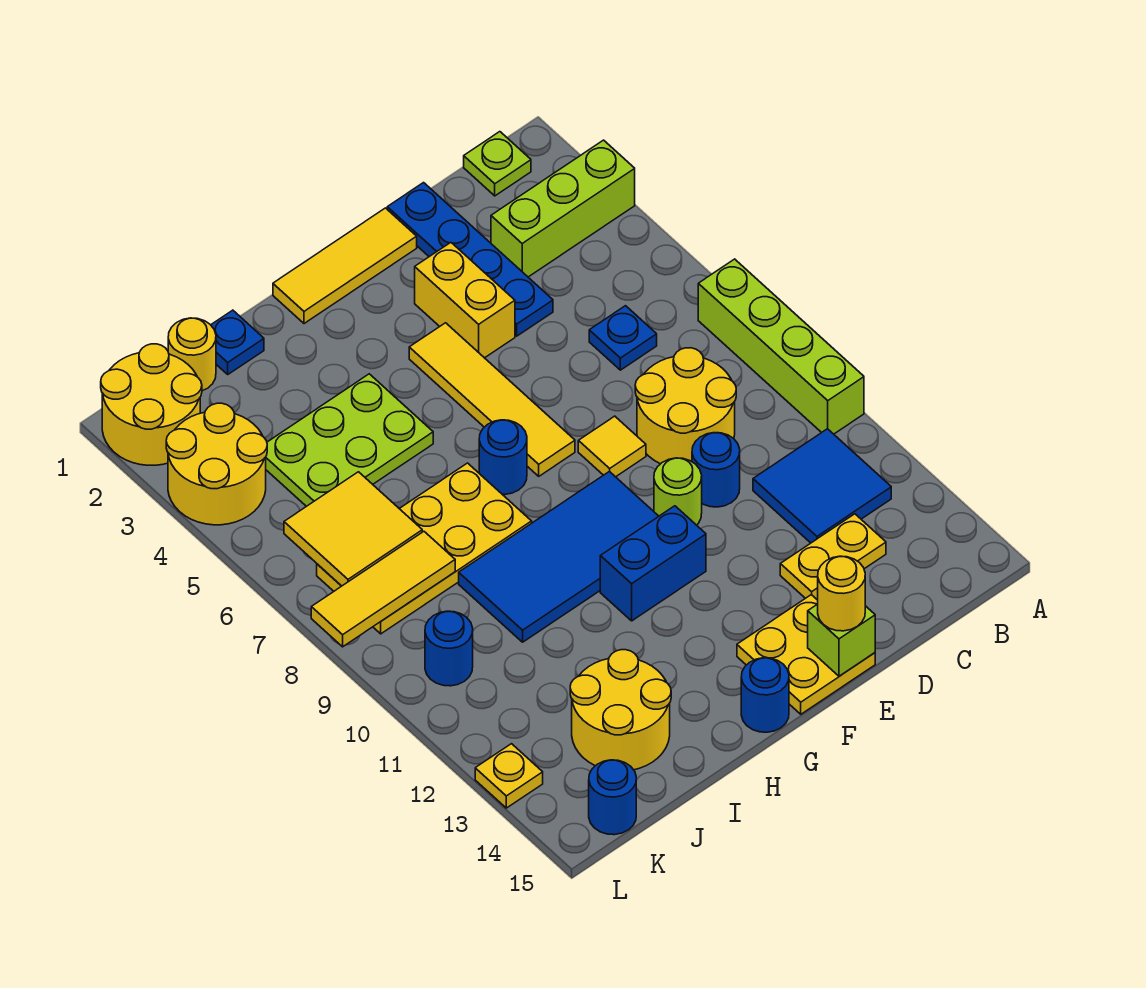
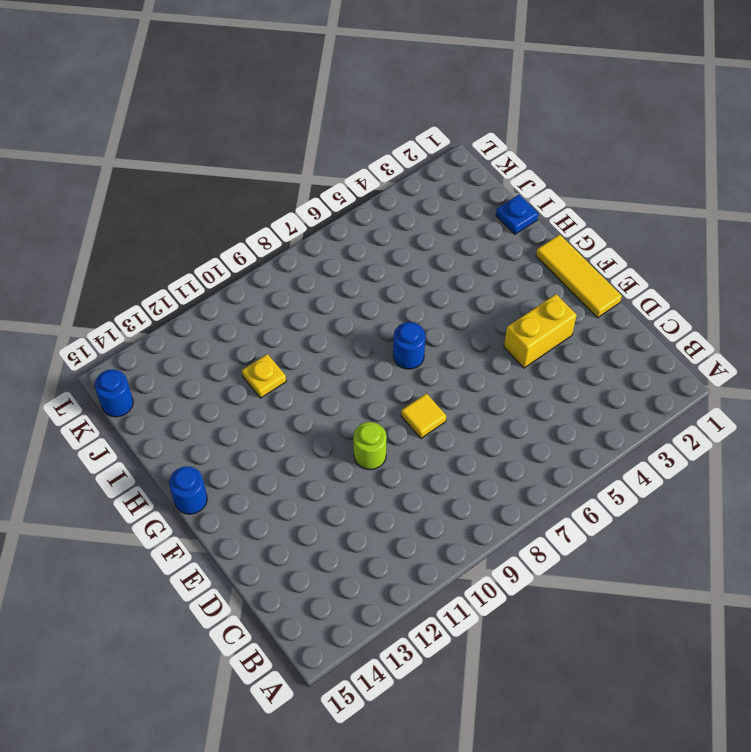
yellow plate I11 level 1 -> yellow plate L13 level 1
none -> lime brick A3:C3 level 1
none -> lime brick A7:A10 level 1
none -> lime plate B1 level 1
none -> blue tile B11:C12 level 1

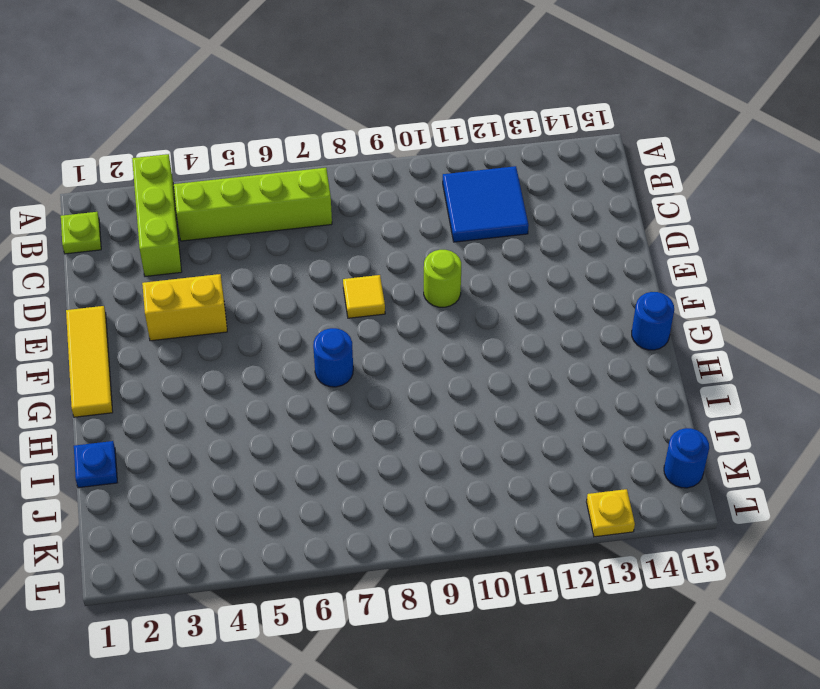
lime brick B4:B7 level 1 -> lime brick A7:A10 level 1
none -> blue plate C6 level 1
none -> yellow round brick C8:D9 level 1
none -> yellow plate C13:D13 level 1
none -> blue plate D1:D4 level 1

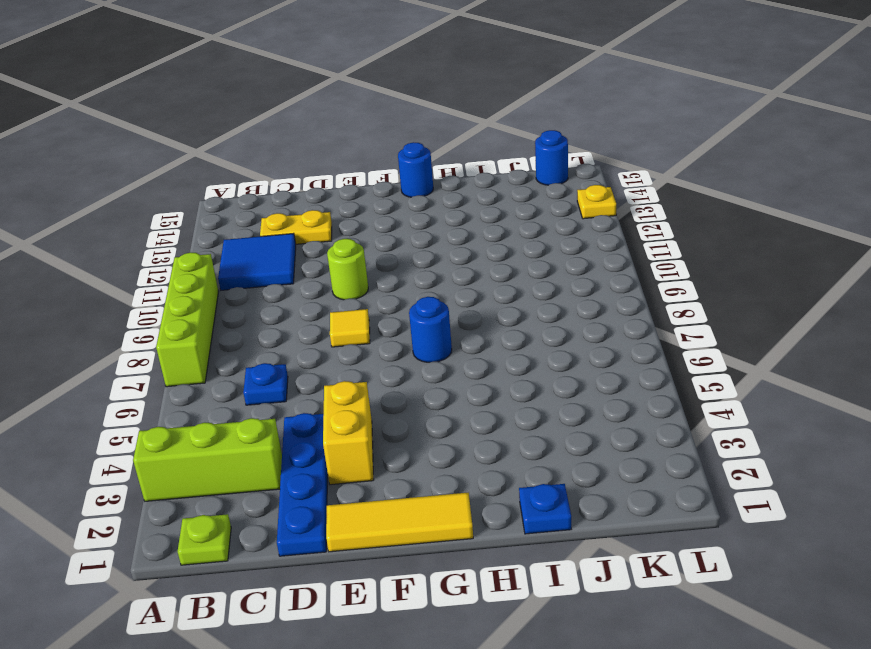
none -> yellow round brick C8:D9 level 1
none -> blue round brick D10 level 1
none -> yellow plate E14:F15 level 1
none -> yellow tile F4:F7 level 1

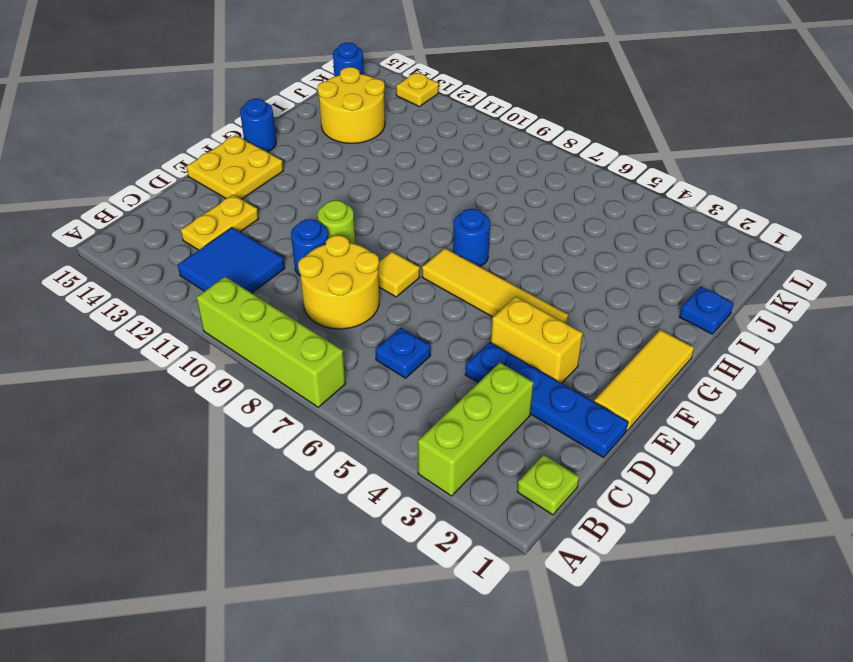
none -> blue tile F9:I10 level 1
none -> blue brick F11:G11 level 1
none -> lime plate H4:J5 level 1
none -> yellow plate H7:K8 level 1

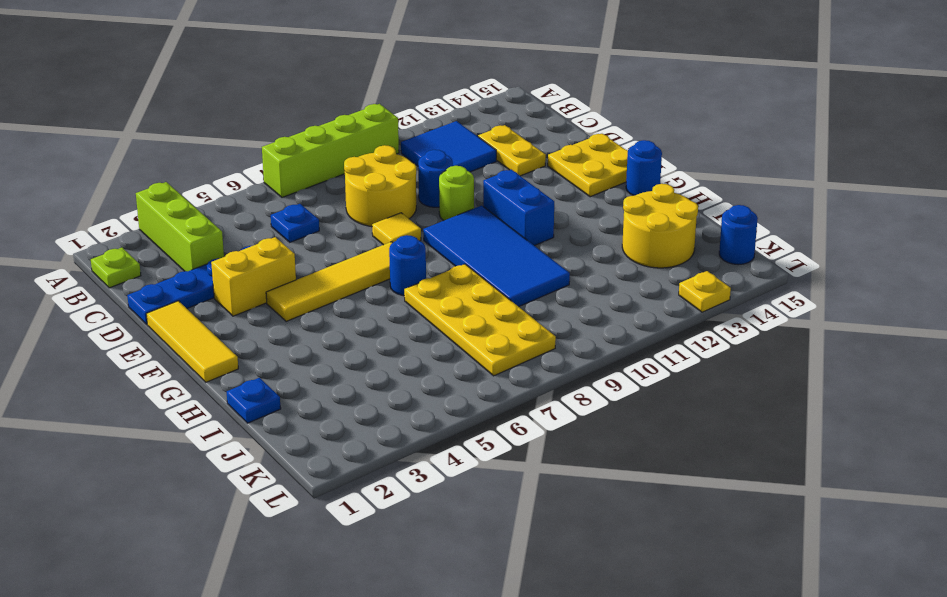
none -> lime plate H4:J5 level 1
none -> yellow round brick J1 level 1
none -> yellow round brick K1:L2 level 1
none -> yellow round brick K3:L4 level 1

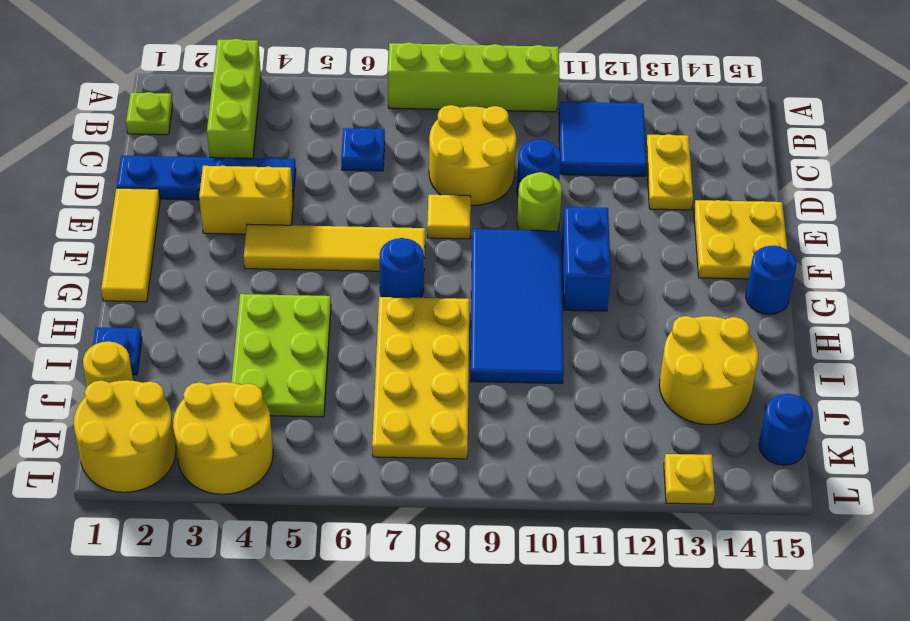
none -> blue round brick K10 level 1
none -> lime brick E15 level 2
none -> yellow tile J6:K7 level 2
none -> yellow tile J8:L8 level 2

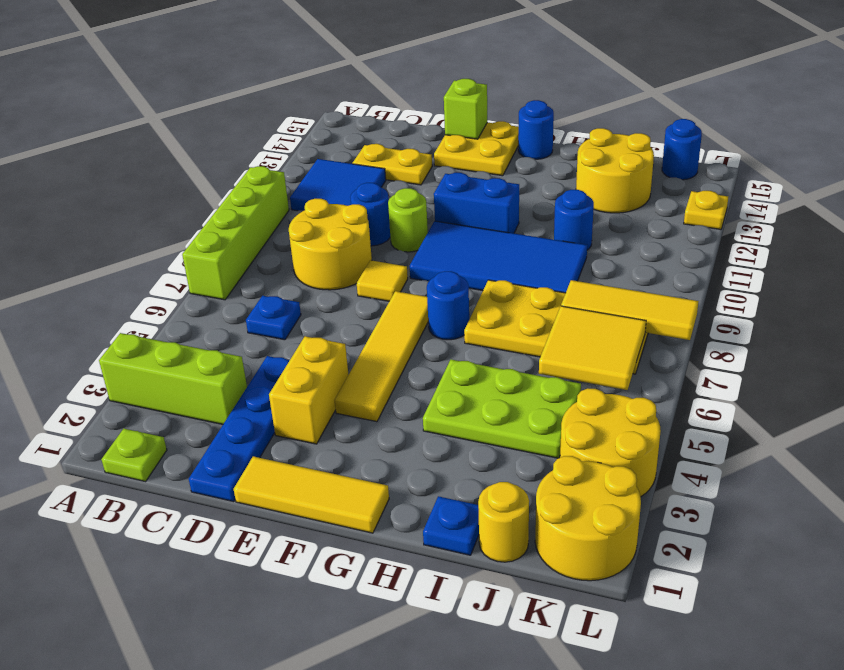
blue round brick I11 level 1 -> blue round brick K10 level 1
none -> yellow round brick E15 level 3

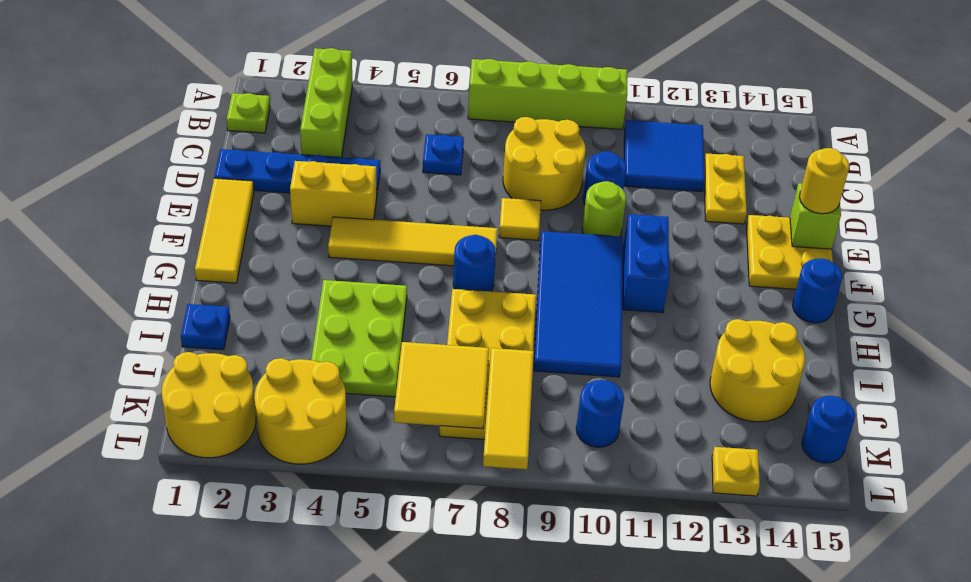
none -> yellow round brick J1 level 1

